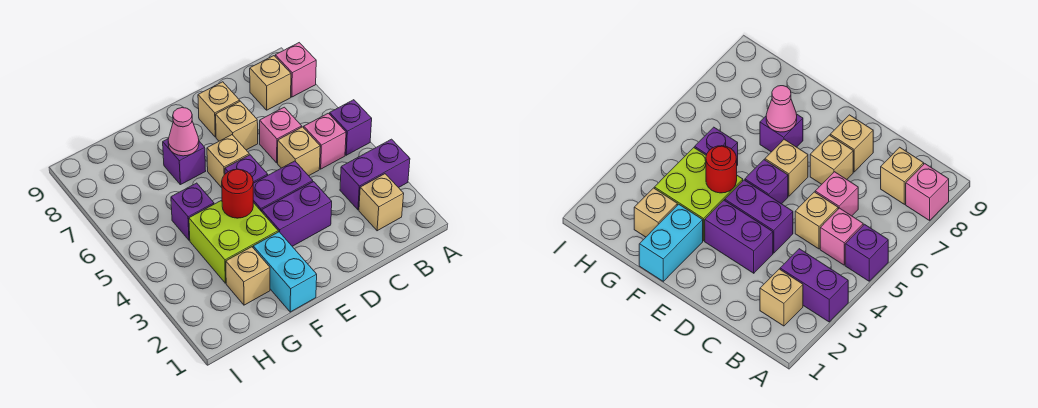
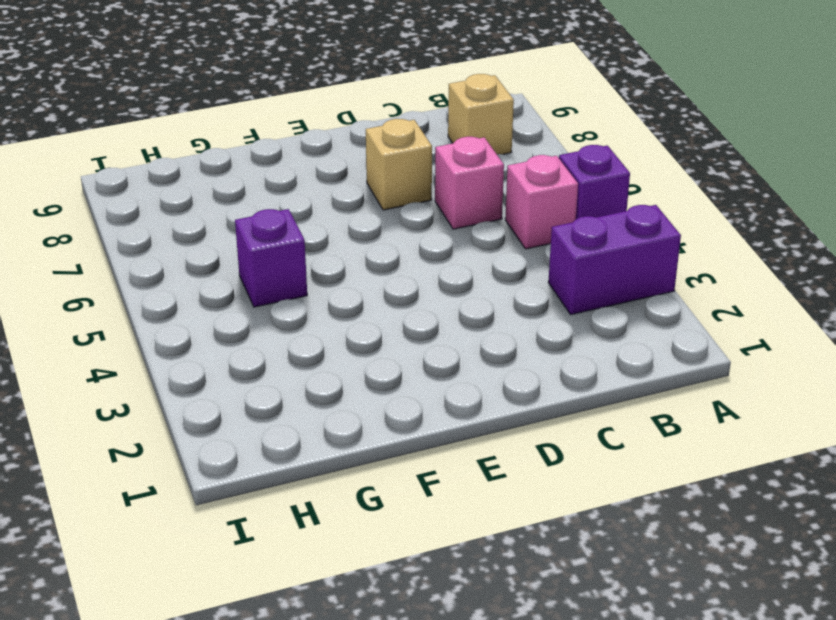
none -> pink brick A8 level 1
none -> tan brick B2 level 1
none -> tan brick C5 level 1

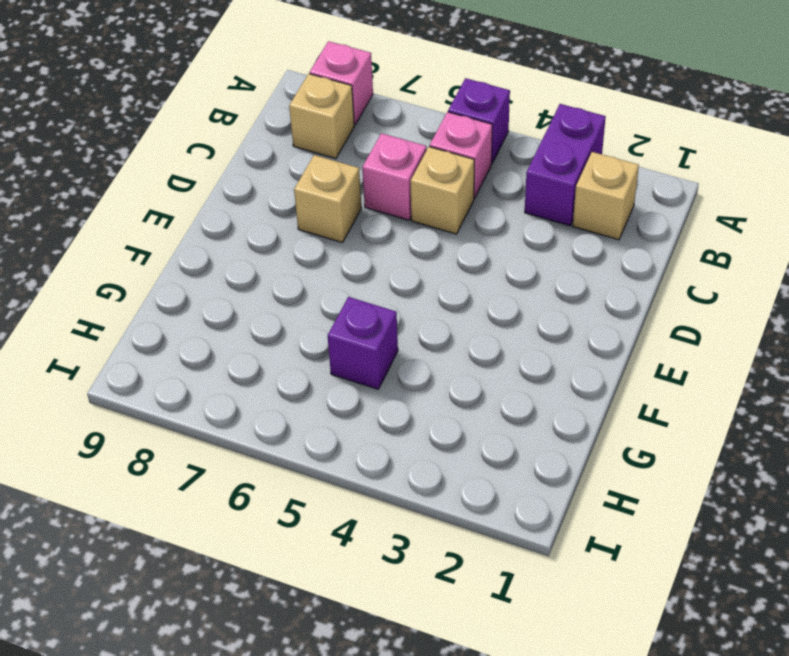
none -> purple brick D3:E3 level 1
none -> purple brick D4:E4 level 1
none -> tan brick D8 level 1

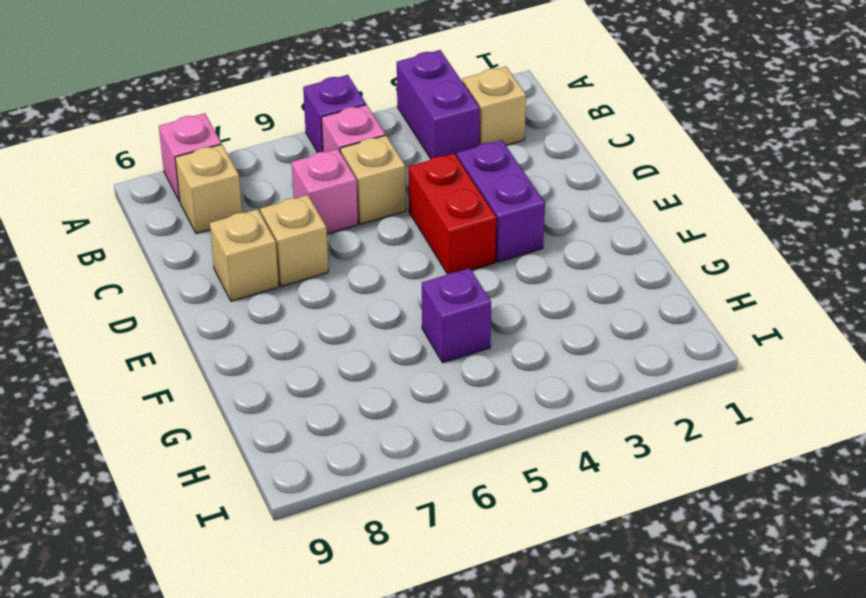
red brick D4:E4 level 1 -> purple brick D4:E4 level 1
none -> purple brick E5 level 1
none -> tan brick E6 level 1
none -> cyan brick F1:F2 level 1

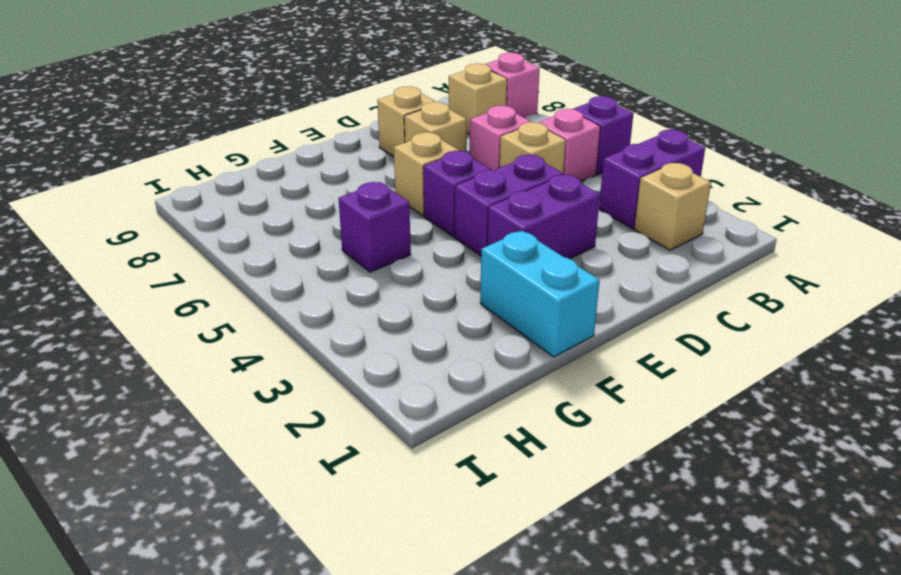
none -> lime brick F3:G4 level 1
none -> purple brick F7 level 1
none -> tan brick G2 level 1

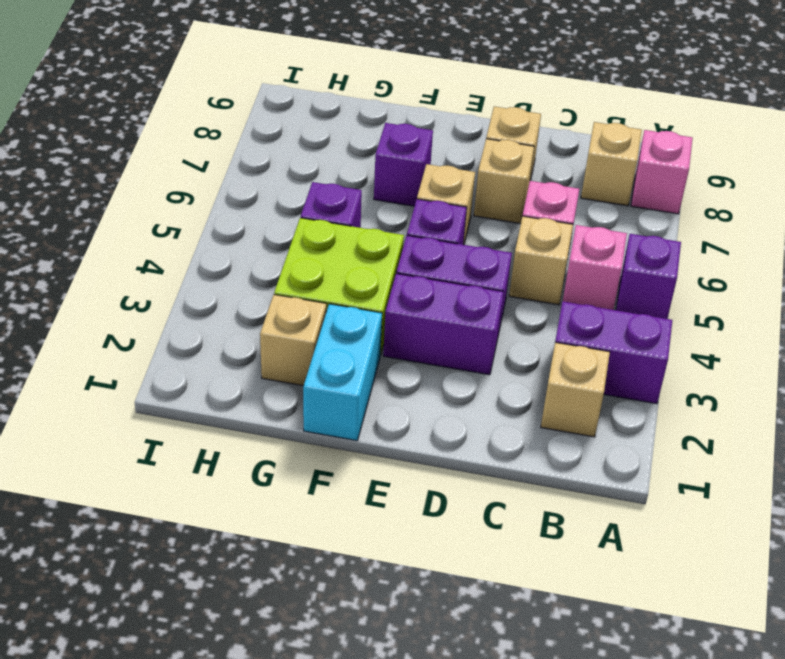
none -> red round brick F4 level 2
none -> pink cone F7 level 2

